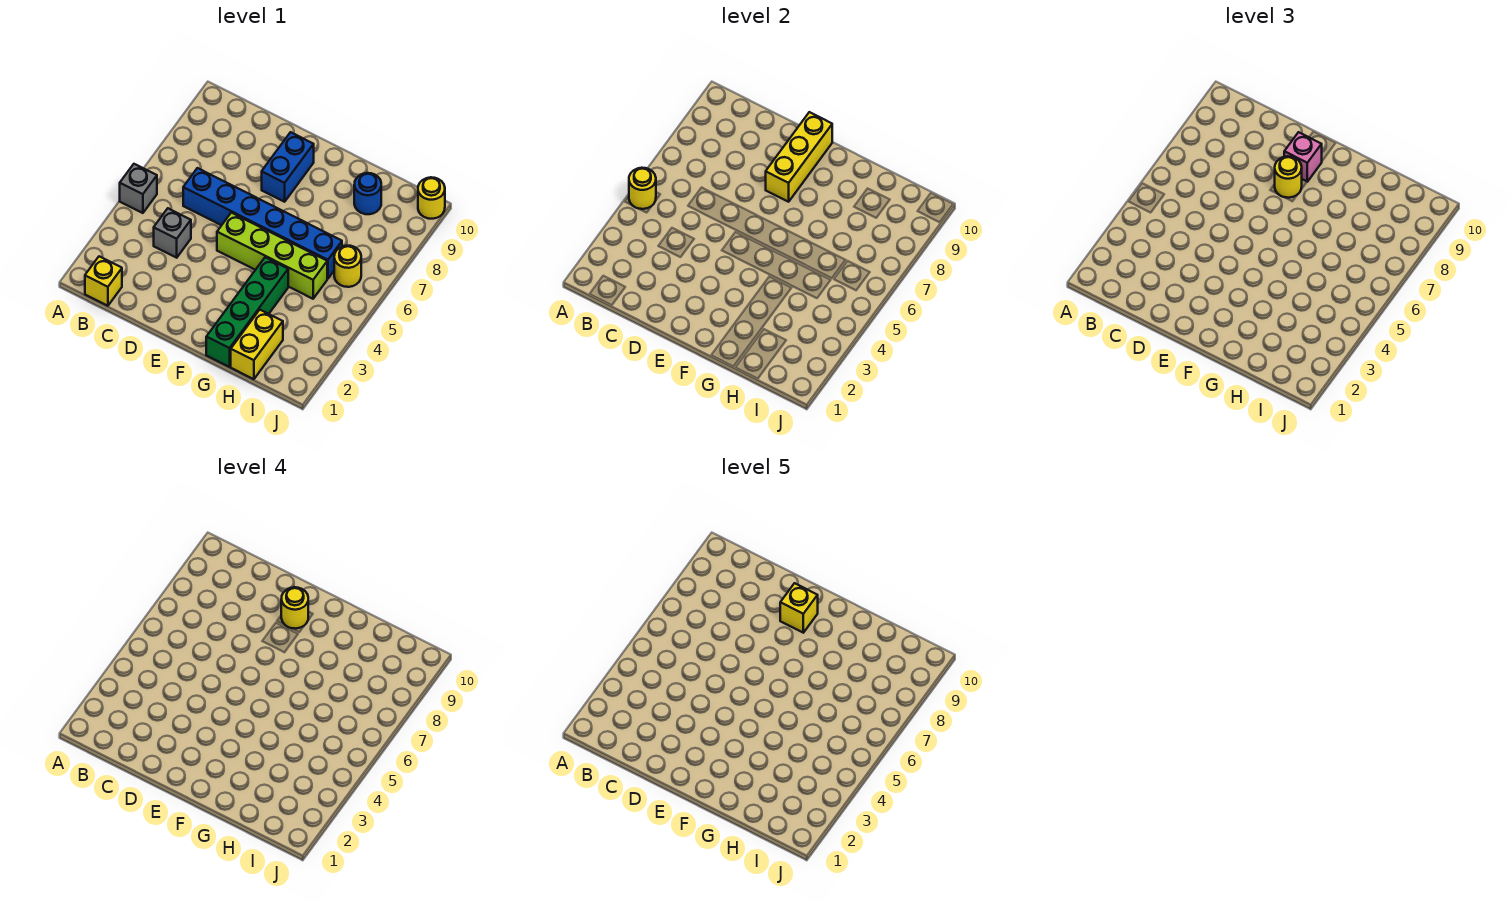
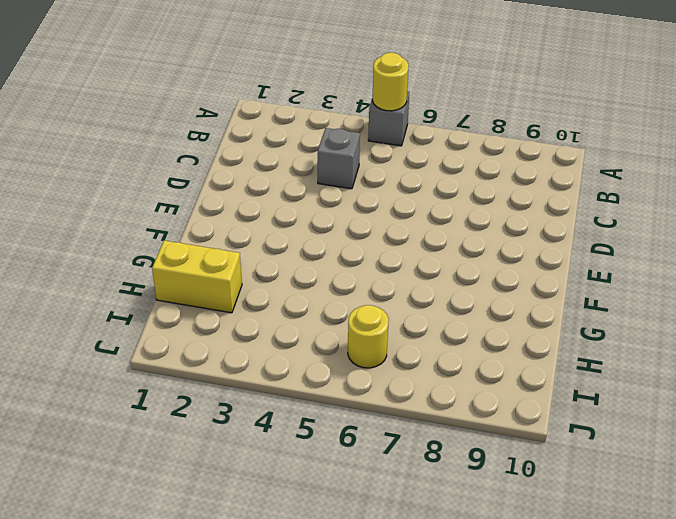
none -> yellow brick B1 level 1
none -> blue brick C6:H6 level 1
none -> lime brick E5:H5 level 1

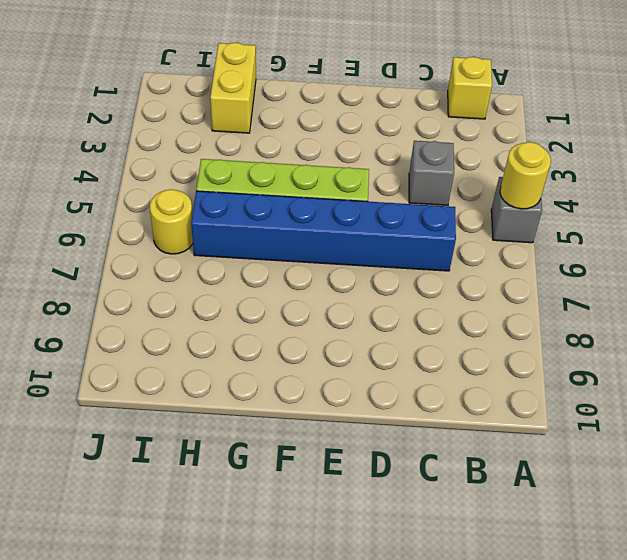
none -> blue brick E8:E9 level 1
none -> green brick G1:G4 level 1
none -> blue round brick H9 level 1

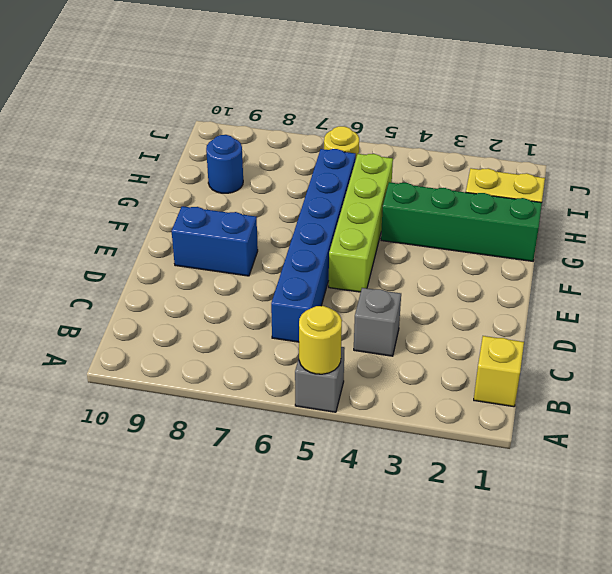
none -> yellow round brick J10 level 1
none -> yellow brick E8:E10 level 2
none -> yellow round brick E8 level 3

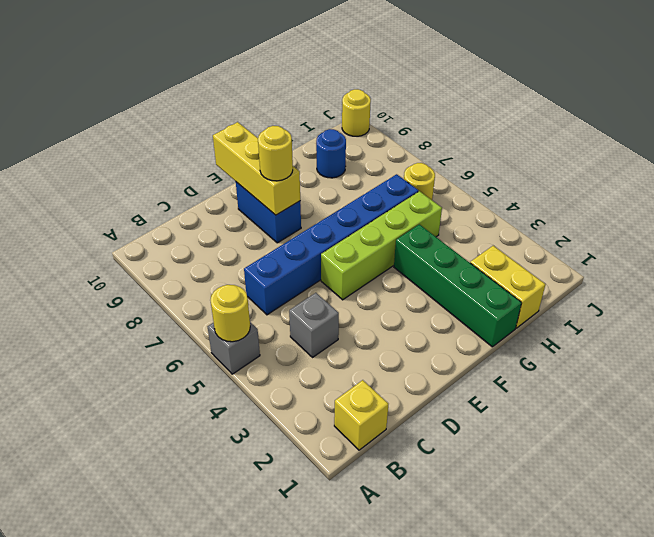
none -> pink brick E9 level 3
none -> yellow round brick E9 level 4
none -> yellow brick E9 level 5

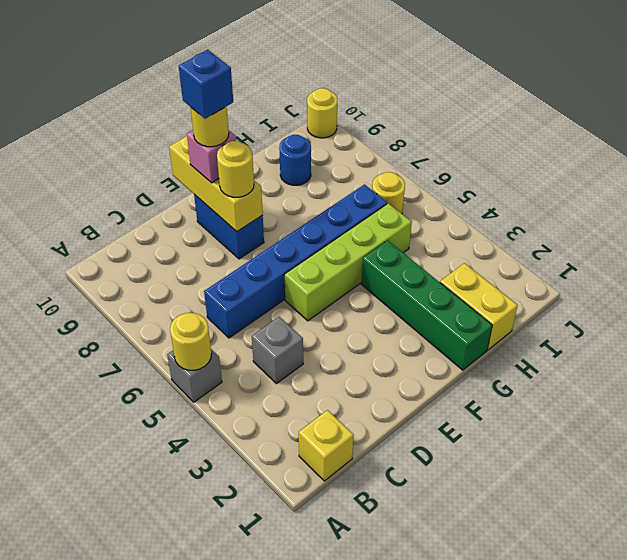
blue brick E9 level 5 -> yellow brick E9 level 5

